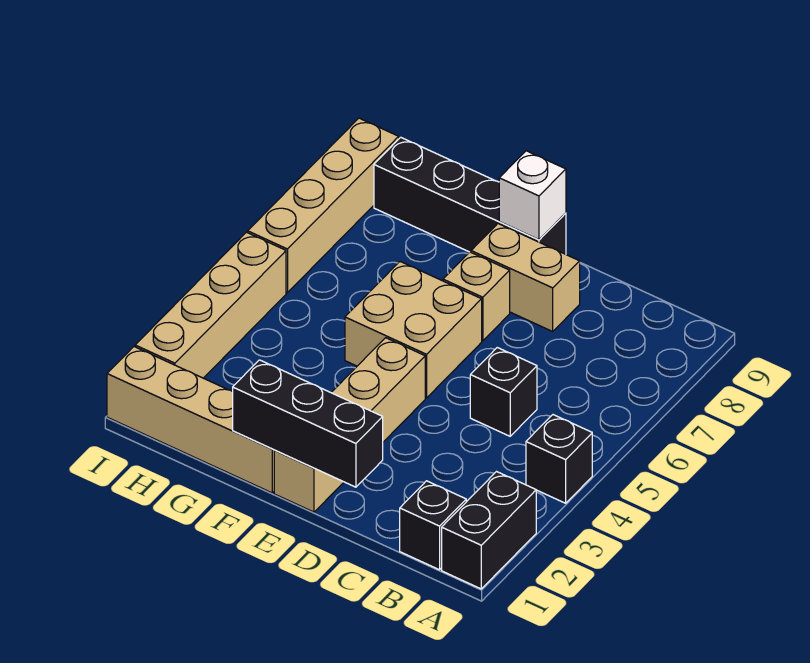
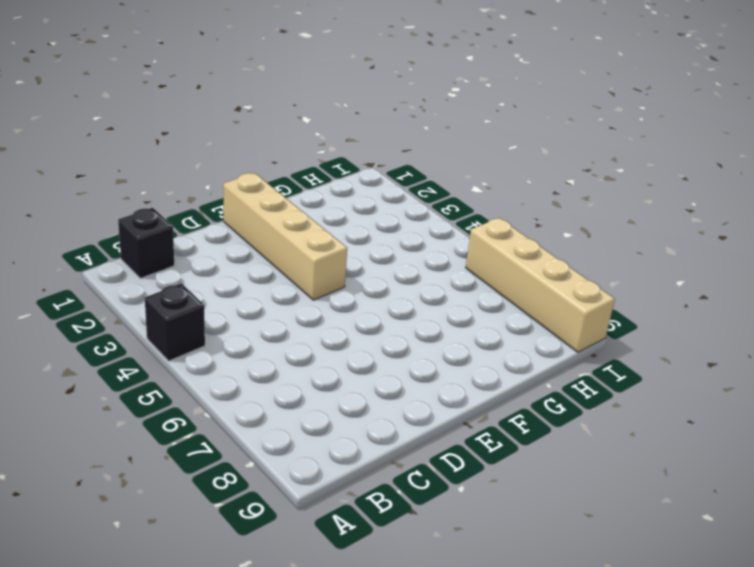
none -> black brick A1:A2 level 1
none -> black brick C5 level 1
none -> tan brick D8:E8 level 1

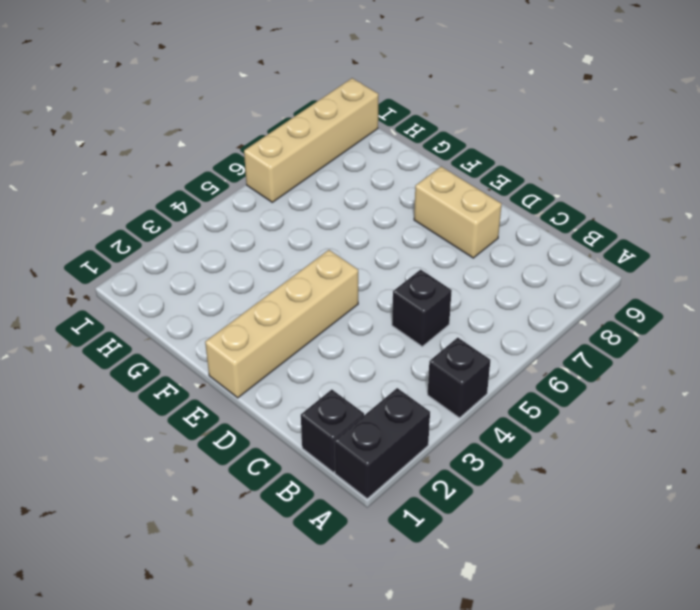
none -> tan brick E5:F6 level 1
none -> tan brick E7 level 1
none -> black brick E9:H9 level 1

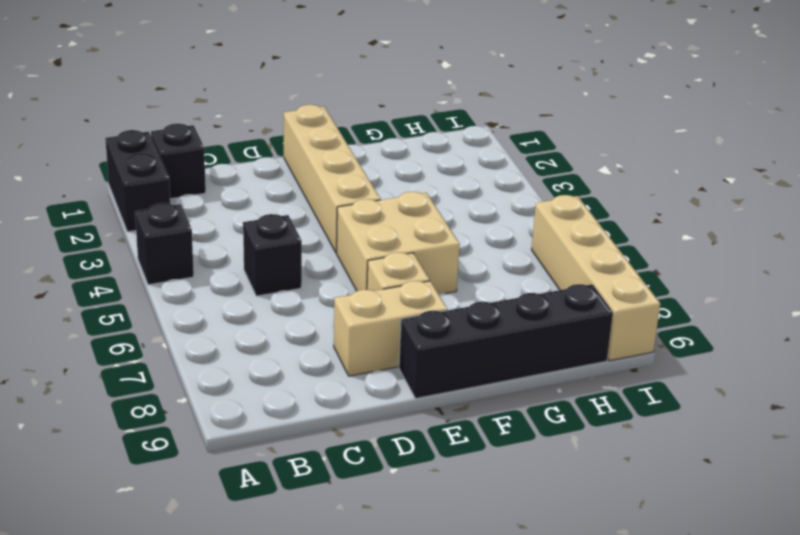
none -> tan brick F1:I1 level 1
none -> tan brick I2:I5 level 1
none -> black brick D1:F1 level 2

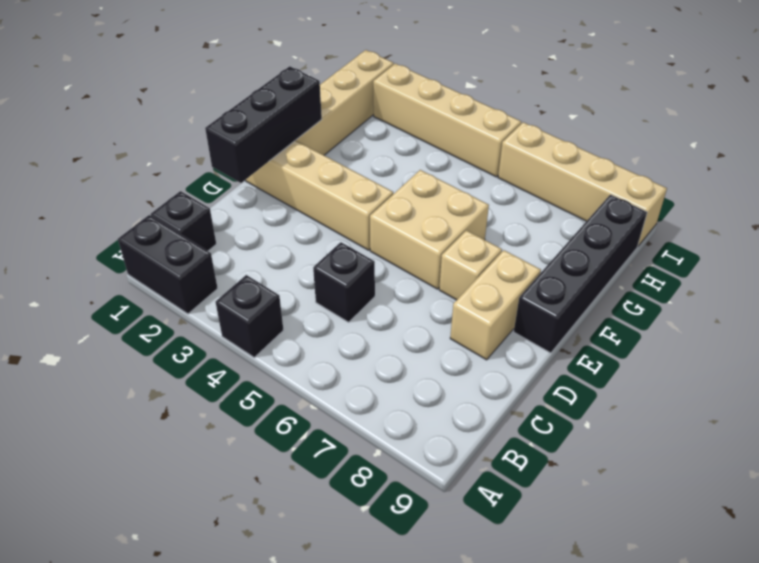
none -> white brick E9 level 2

